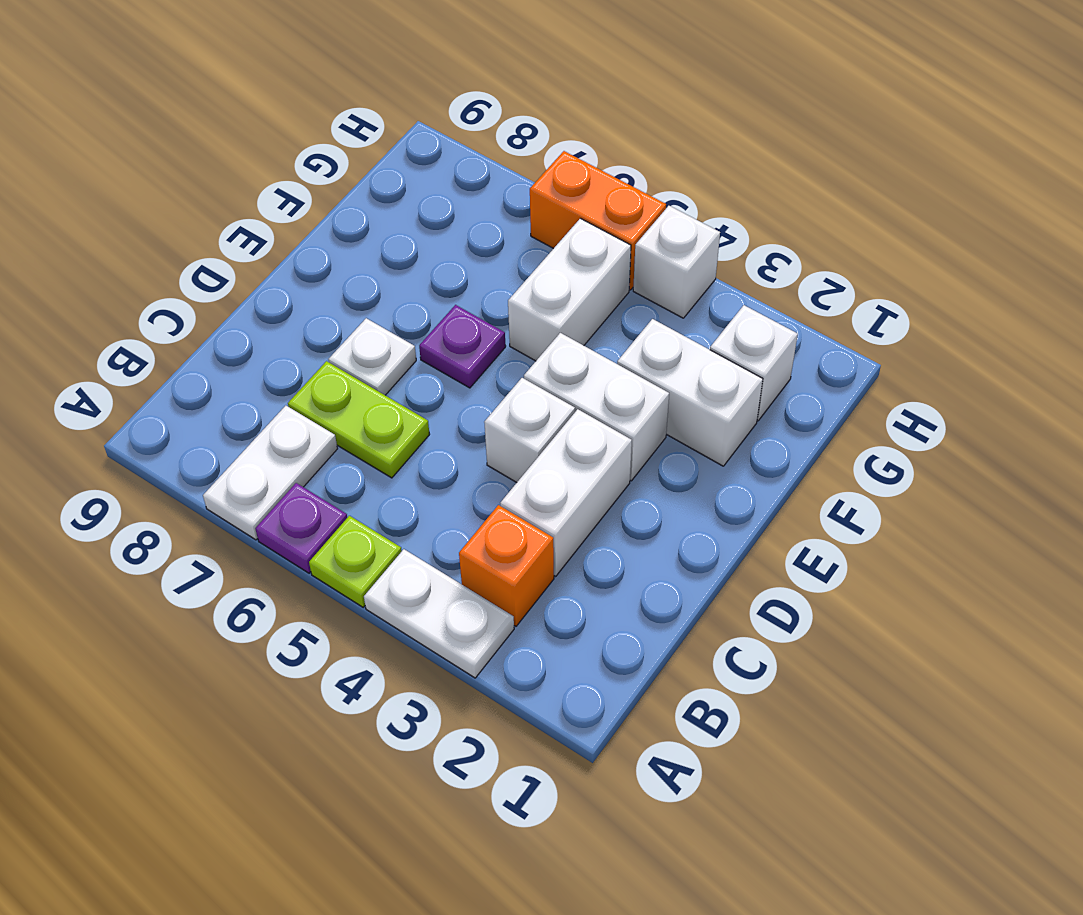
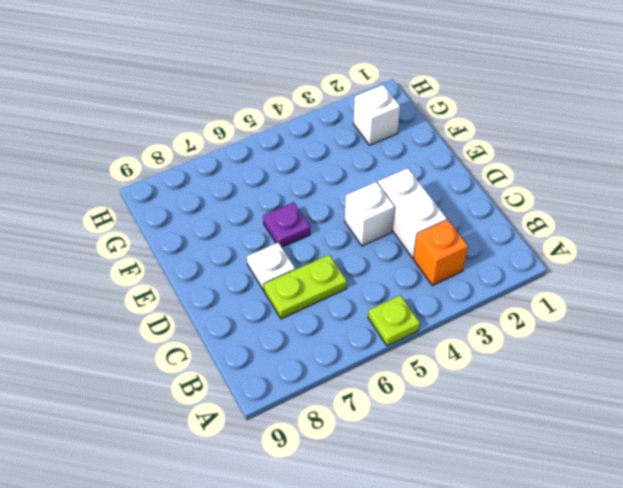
none -> white plate A3:A4 level 1
none -> purple plate A6 level 1
none -> white plate A7:B7 level 1

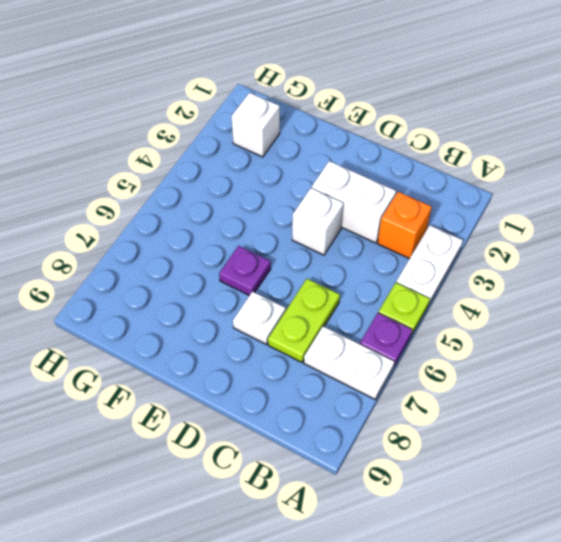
none -> white brick E3:E4 level 1
none -> white brick F2:F3 level 1
none -> white brick F5:G5 level 1

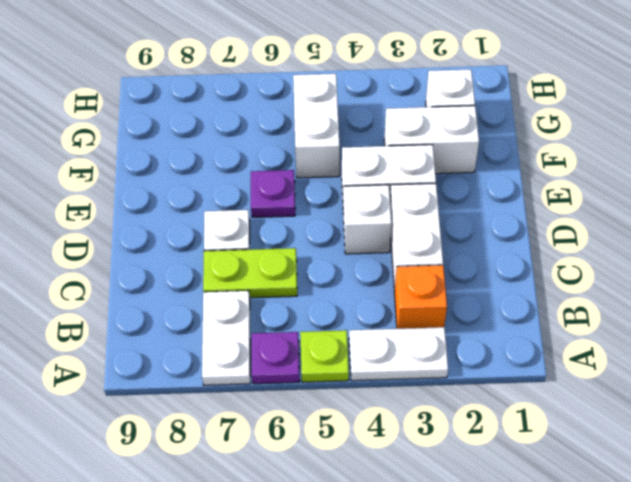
none -> white brick H4 level 1
none -> orange brick H5:H6 level 1

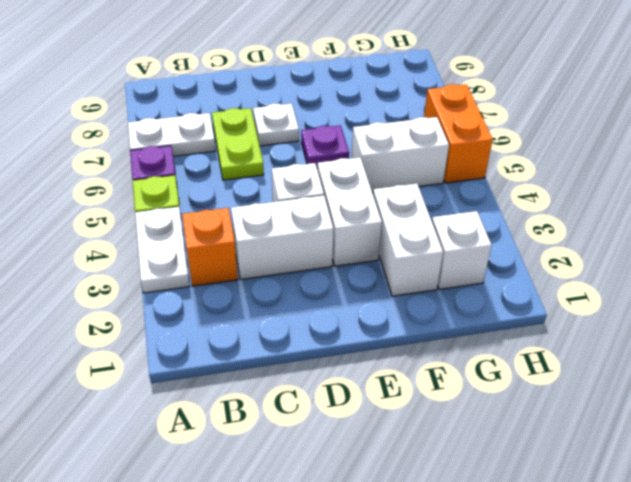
none -> white brick H4 level 1

